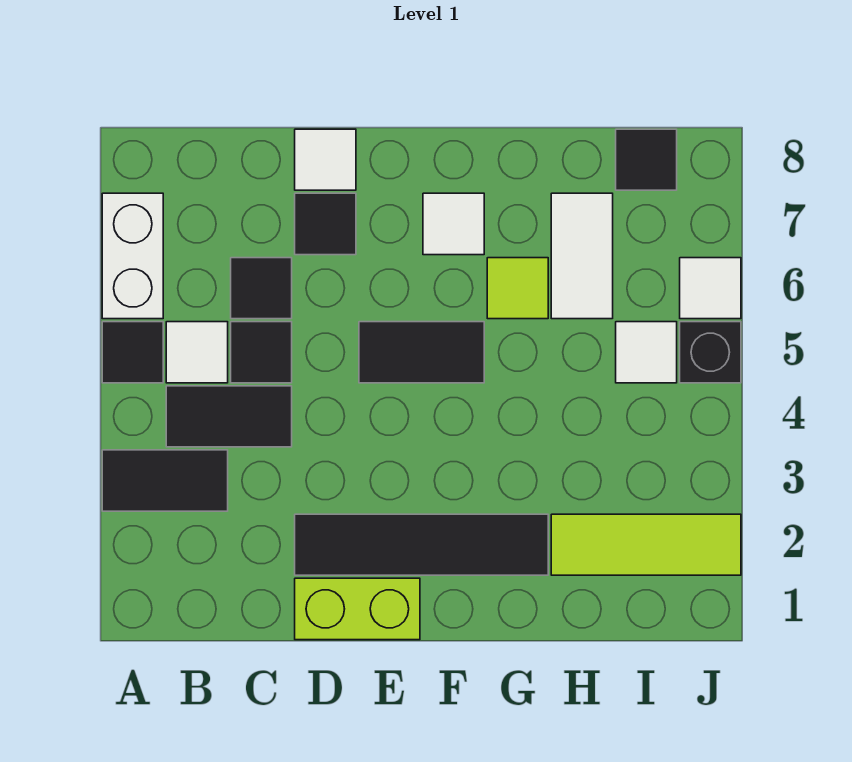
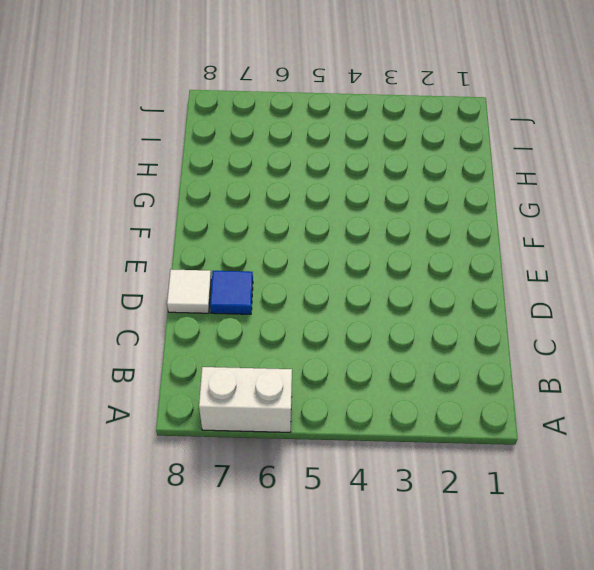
blue tile D7 level 1 -> black tile D7 level 1
none -> black tile A3:B3 level 1
none -> black tile A5 level 1
none -> black tile B4:C4 level 1

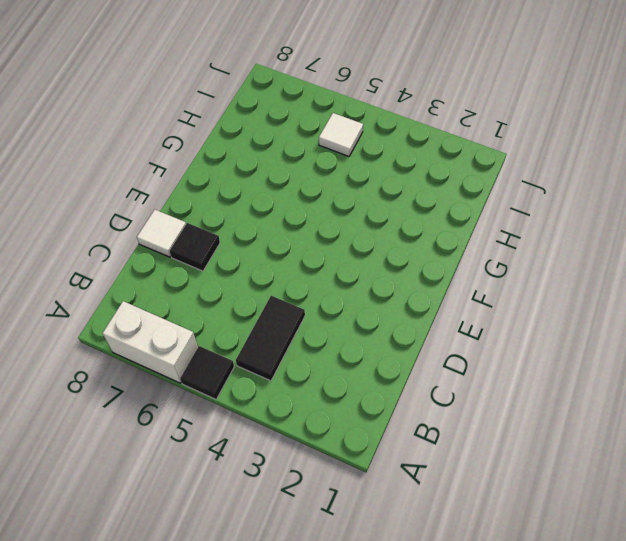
none -> black tile A3:B3 level 1
none -> white tile B5 level 1
none -> black tile C5 level 1

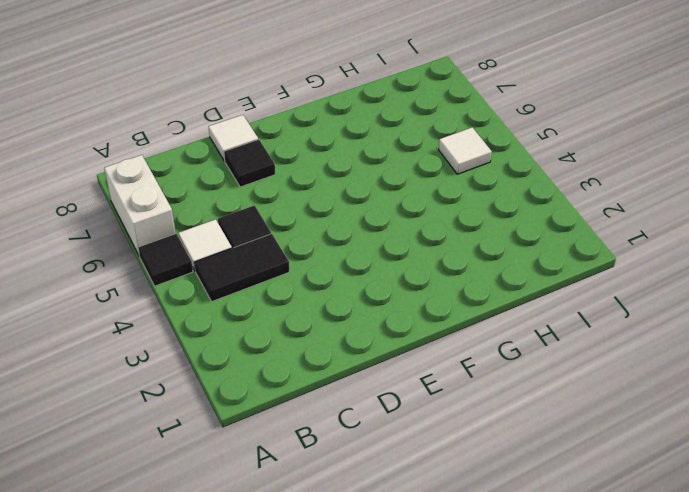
none -> black tile A3:B3 level 1
none -> black tile C6 level 1
none -> lime brick D1:E1 level 1

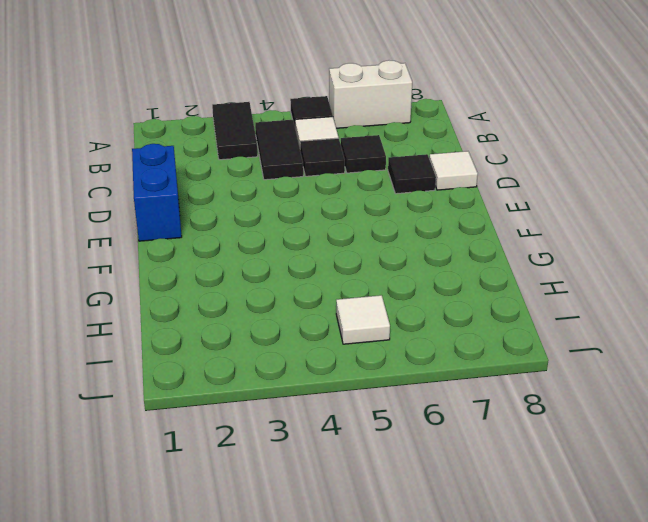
blue brick D1:E1 level 1 -> lime brick D1:E1 level 1
none -> black tile D2:G2 level 1
none -> black tile E5:F5 level 1
none -> white tile F7 level 1

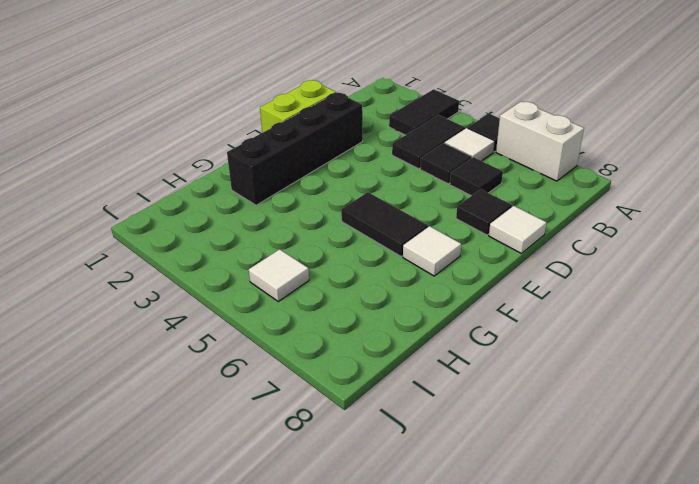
black brick D2:G2 level 1 -> black tile D2:G2 level 1
black tile F5:F6 level 1 -> black tile E5:F5 level 1
none -> lime tile G6 level 1
none -> lime tile H2:J2 level 1
none -> white tile H6:H7 level 1

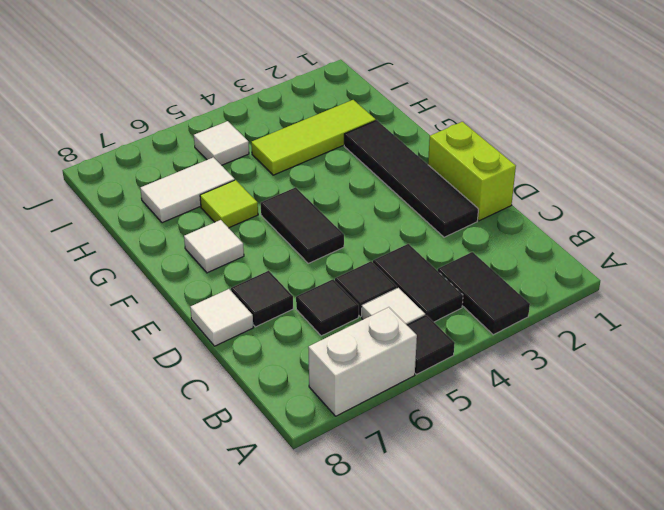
lime tile H2:H4 level 1 -> lime tile H2:J2 level 1
none -> black tile I8 level 1
none -> black brick J5 level 1
none -> white tile J6 level 1

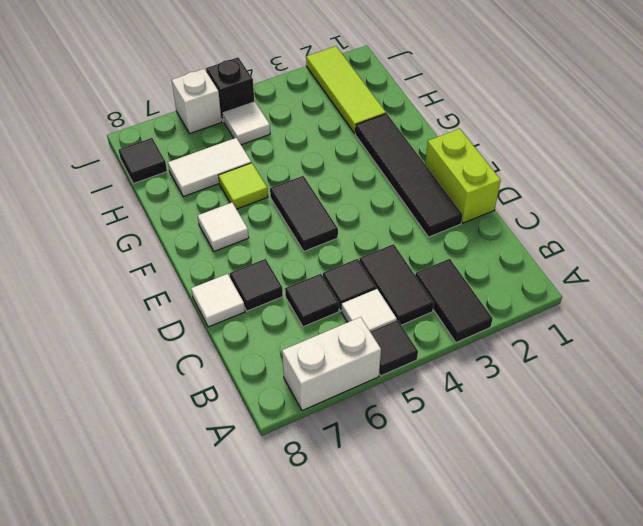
white brick J6 level 1 -> white tile J6 level 1

